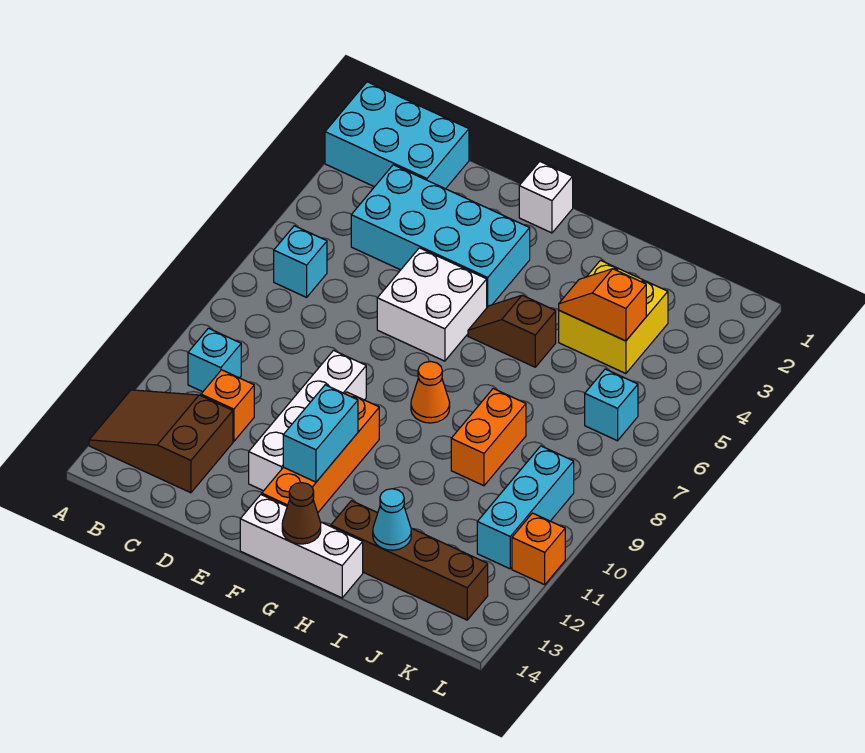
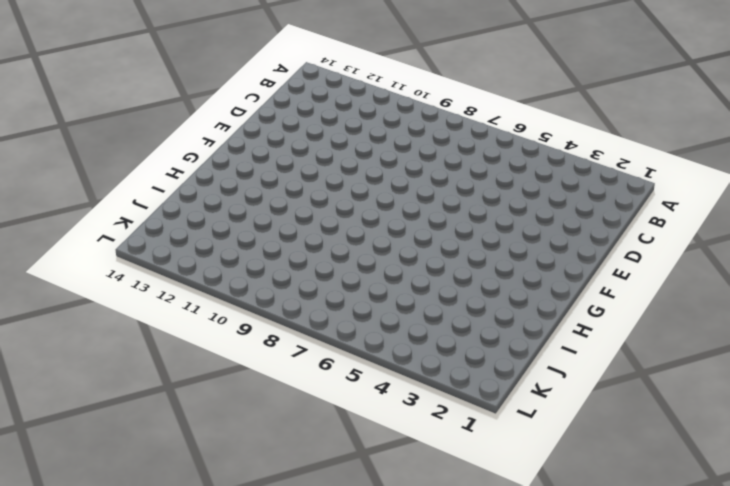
none -> cyan brick A1:C2 level 1
none -> brown slope A12:C13 level 1 top C
none -> cyan brick B6 level 1

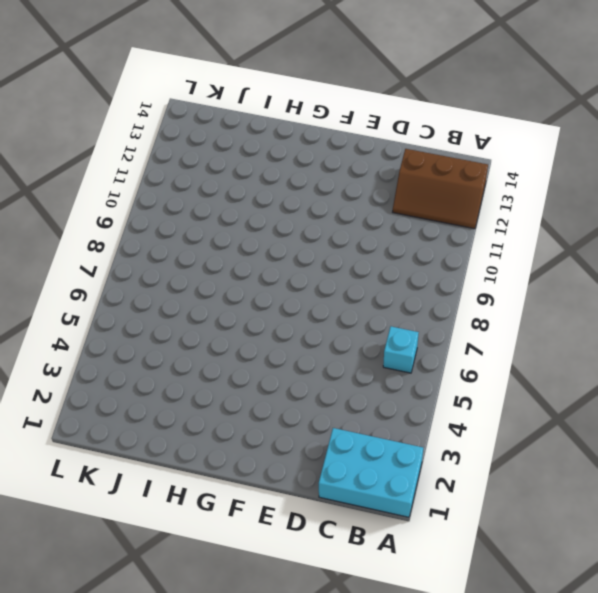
brown slope A12:C13 level 1 top 13 -> brown slope A12:C13 level 1 top C
none -> cyan brick B10 level 1
none -> cyan brick C3:F4 level 1
none -> orange brick C11 level 1

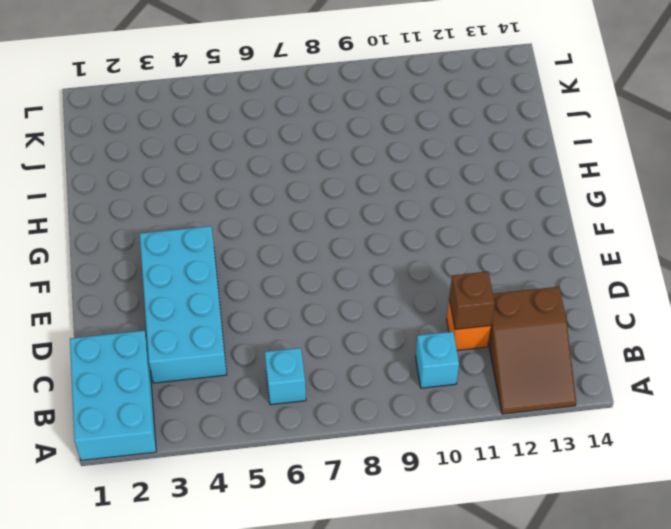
brown brick C11 level 2 -> none
none -> white brick E5:F6 level 1
none -> white brick E9:E12 level 1
none -> white brick F1 level 1

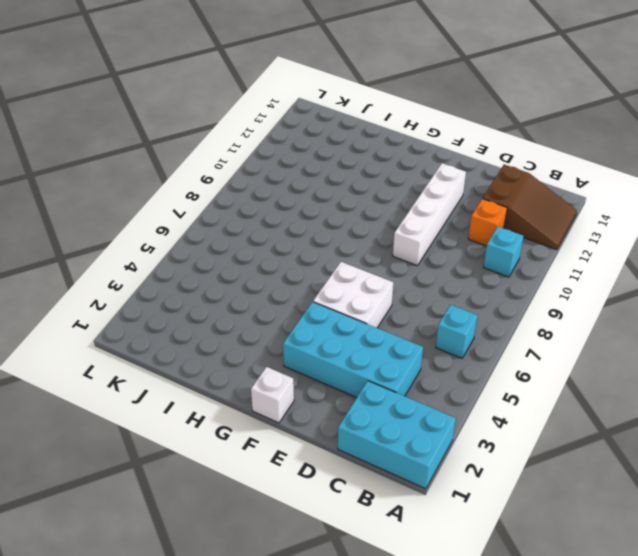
none -> orange brick F10:F13 level 1
none -> white brick F14:H14 level 1
none -> brown slope G5:H5 level 1 top H

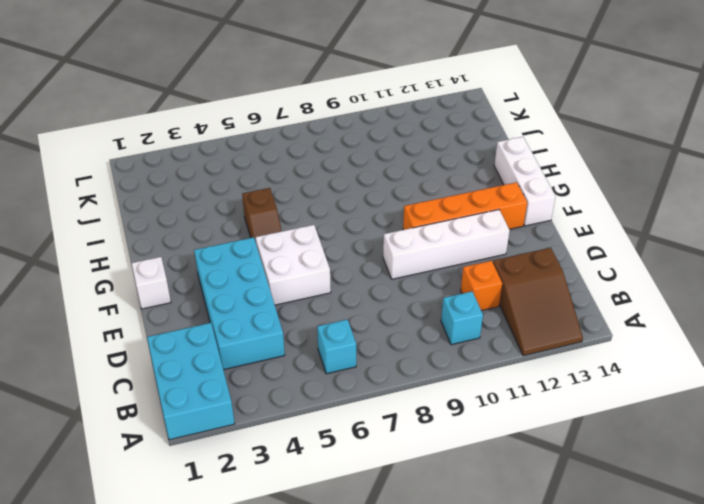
none -> orange cone G8 level 1
none -> brown brick H13:K13 level 1
none -> yellow brick I3:J4 level 1

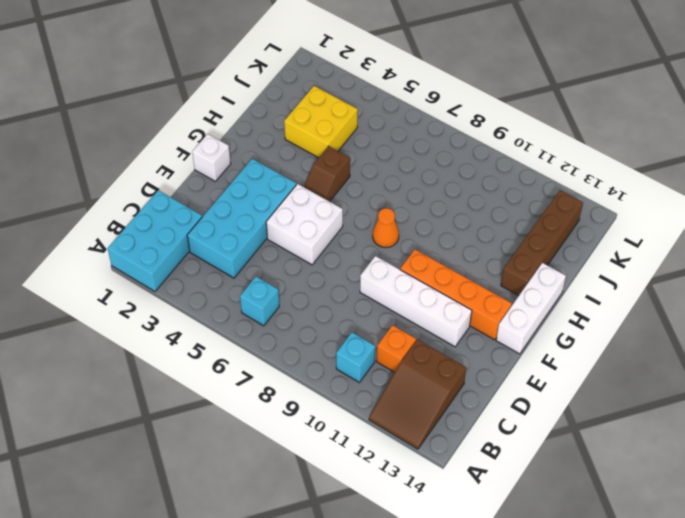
none -> orange brick I8:I9 level 1
none -> cyan brick K6 level 1
none -> cyan brick K9:K11 level 1

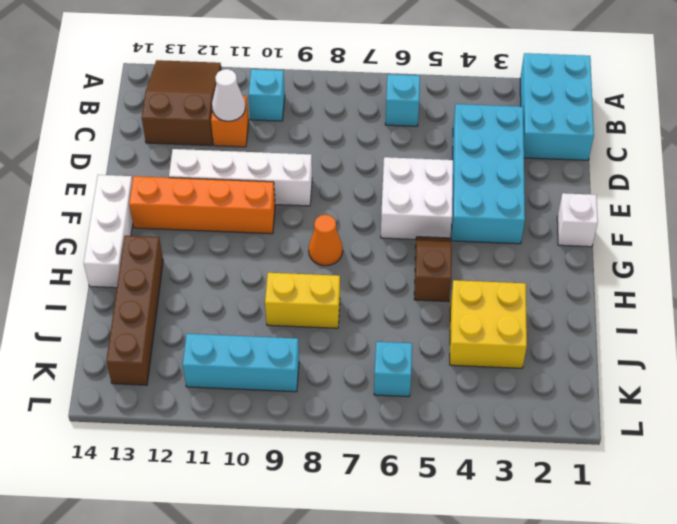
white cone C11 level 2 -> none
yellow brick I8:I9 level 1 -> orange brick I8:I9 level 1
none -> orange brick L11 level 1
none -> cyan brick F11:F12 level 2
none -> brown cone G14 level 2

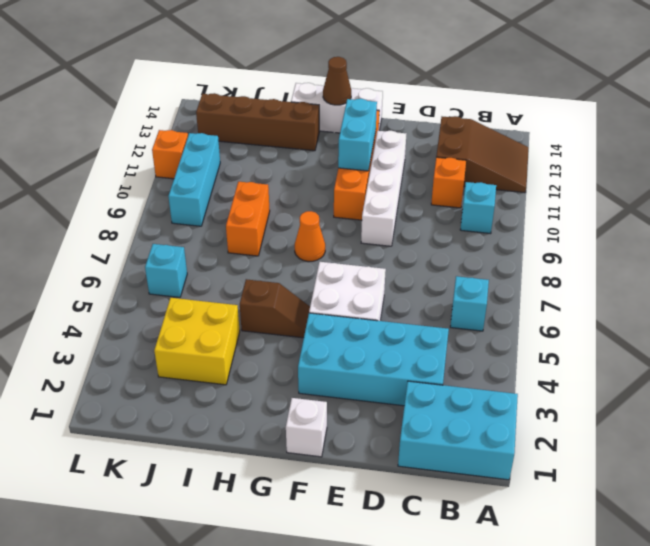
none -> orange slope I4:J4 level 2 top J
none -> cyan cone I13 level 2

